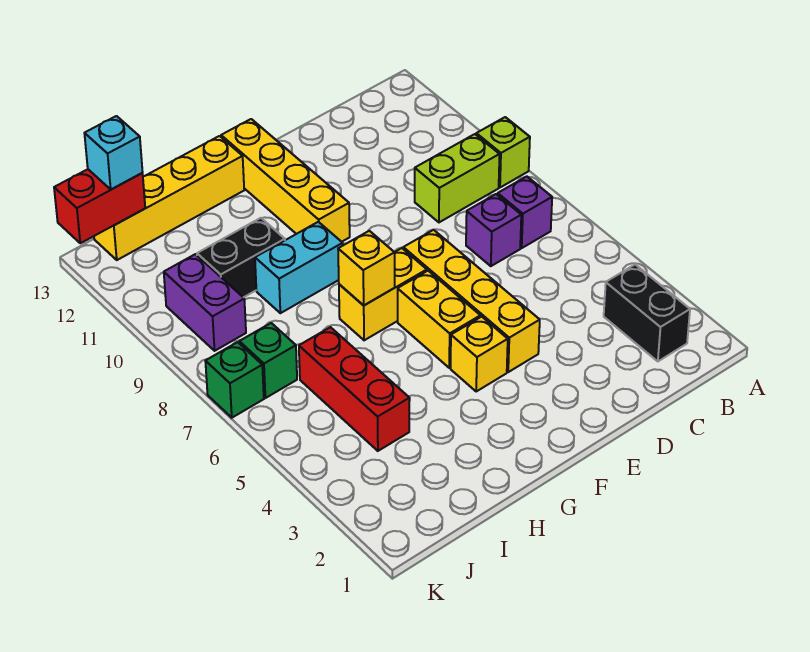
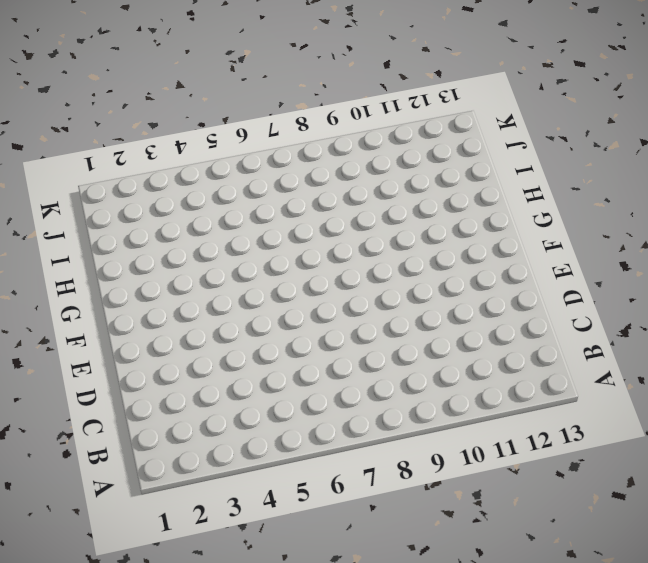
none -> lime brick A9 level 1
none -> black brick B2:B3 level 1
none -> purple brick B7 level 1

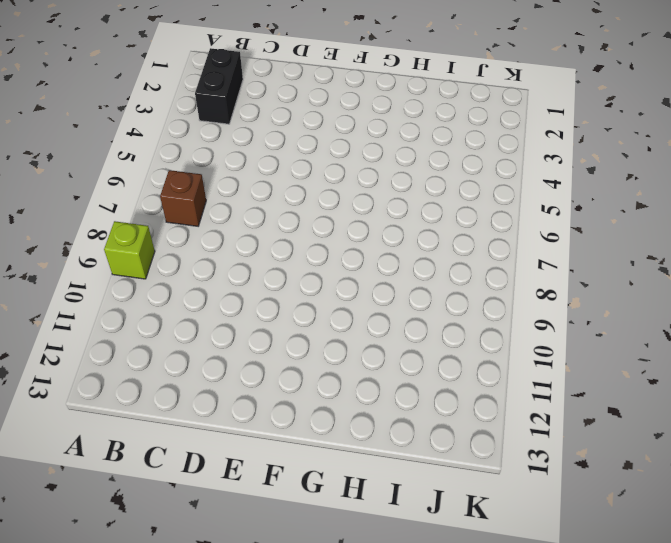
brown brick B7 level 1 -> purple brick B7 level 1
none -> lime brick B9:C9 level 1
none -> purple brick C7 level 1
none -> yellow brick E4:E7 level 1

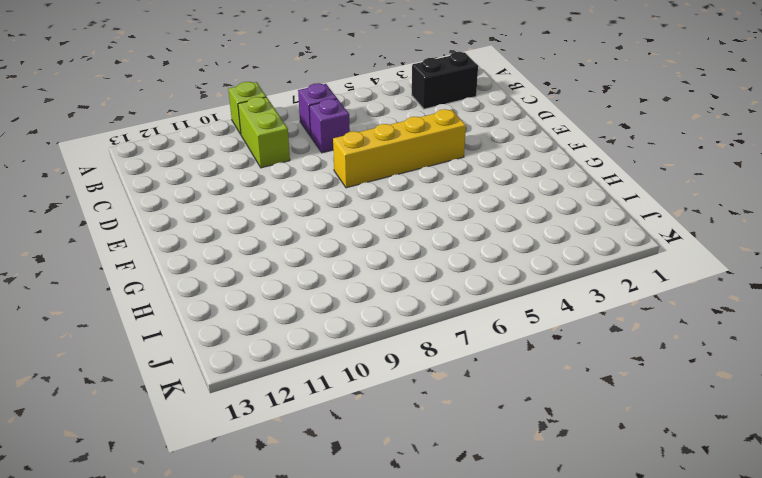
none -> yellow brick F4 level 1
none -> yellow brick F5:F6 level 1
none -> yellow brick F7:G7 level 1

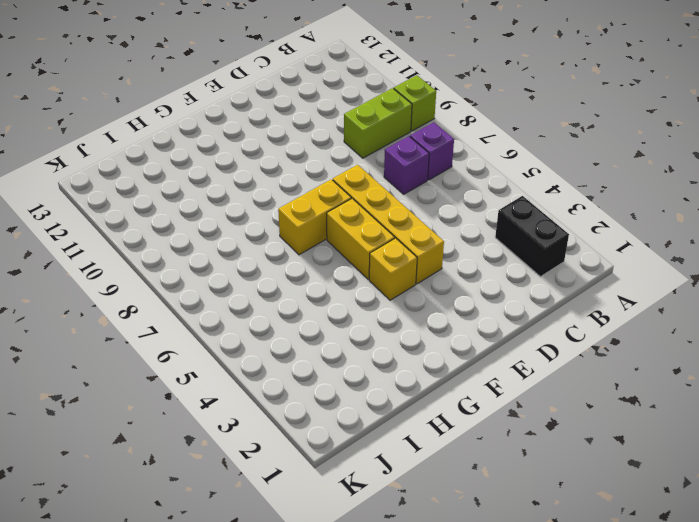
none -> yellow brick F10:F13 level 1
none -> cyan brick G9:H9 level 1
none -> yellow brick G13:J13 level 1

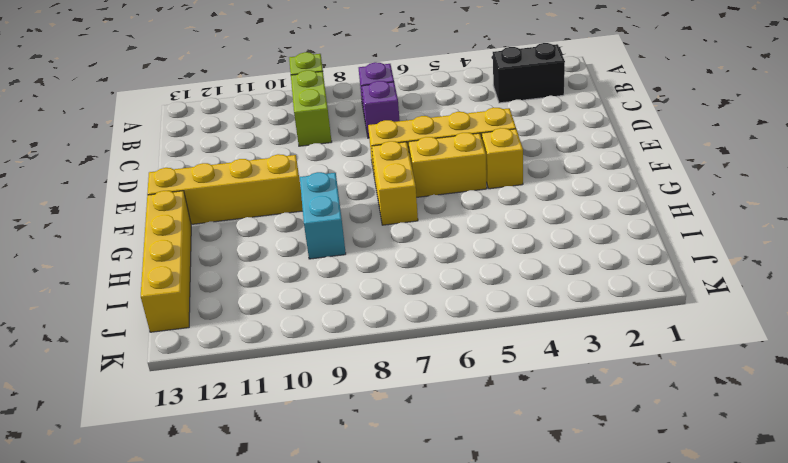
none -> black brick H10:I10 level 1
none -> red brick I4:I6 level 1
none -> green brick J7 level 1

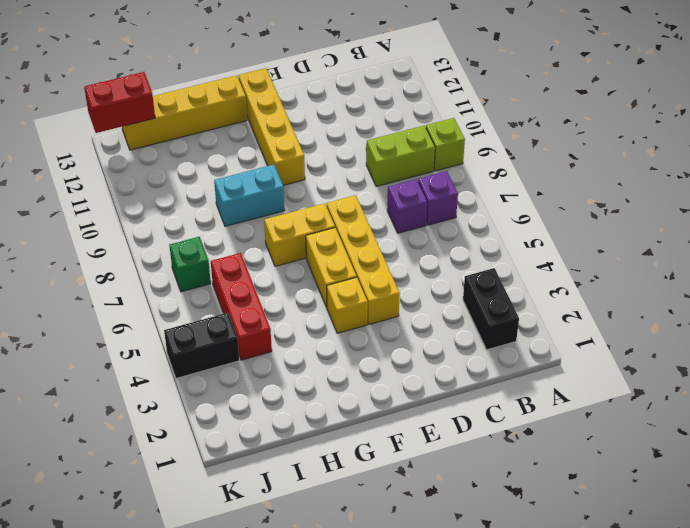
black brick J4:K4 level 1 -> black brick H10:I10 level 1
none -> purple brick J9:J10 level 1
none -> green brick K7 level 1
none -> yellow brick G7 level 2

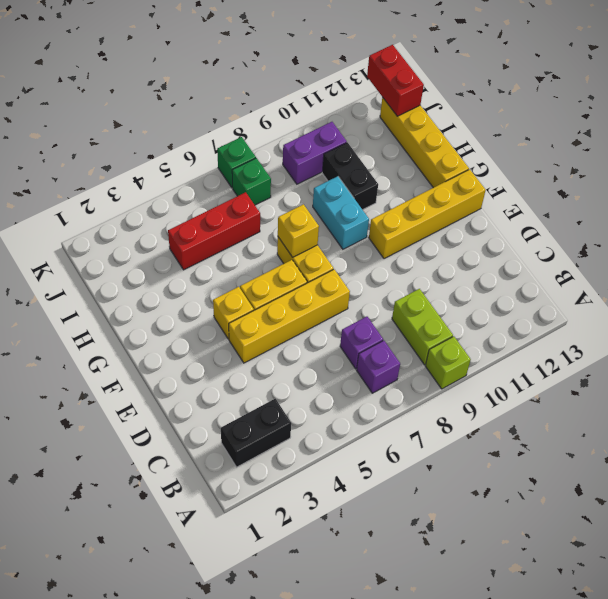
none -> cyan brick J13 level 3

